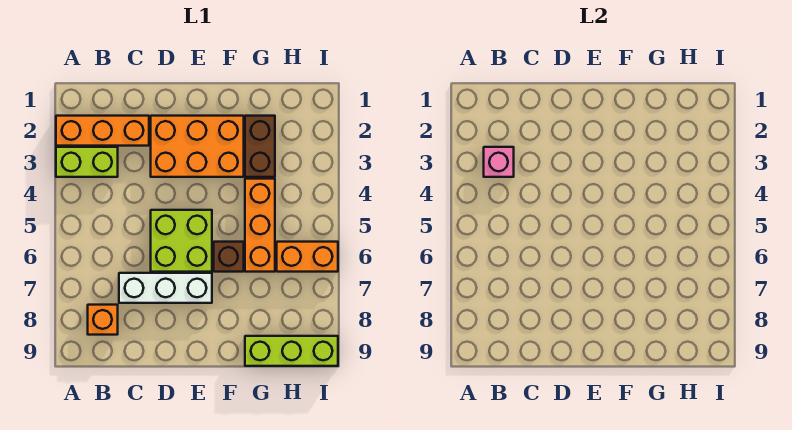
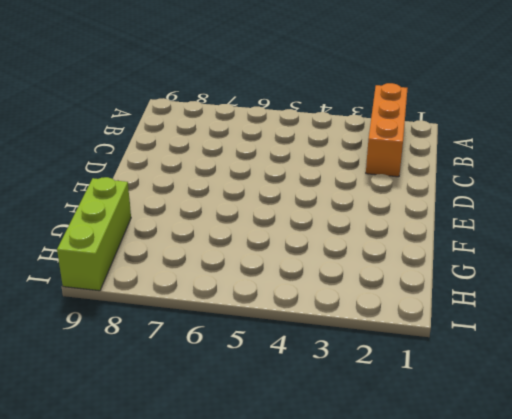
none -> lime brick A3:B3 level 1
none -> orange brick B8 level 1
none -> white brick C7:E7 level 1

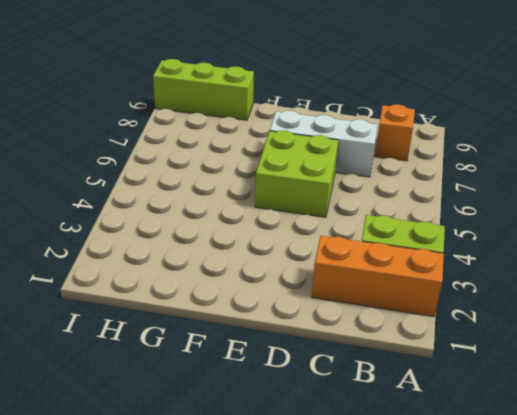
none -> orange brick D2:F3 level 1
none -> brown brick F6 level 1
none -> brown brick G2:G3 level 1

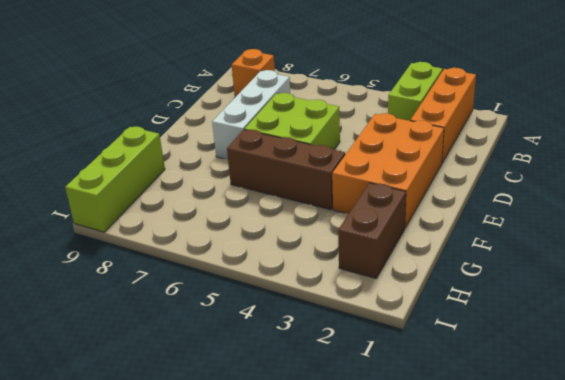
brown brick F4:F6 level 1 -> brown brick F6 level 1
brown brick G2:H2 level 1 -> brown brick G2:G3 level 1
none -> orange brick G4:G6 level 1
none -> orange brick H6:I6 level 1
none -> pink brick B3 level 2

